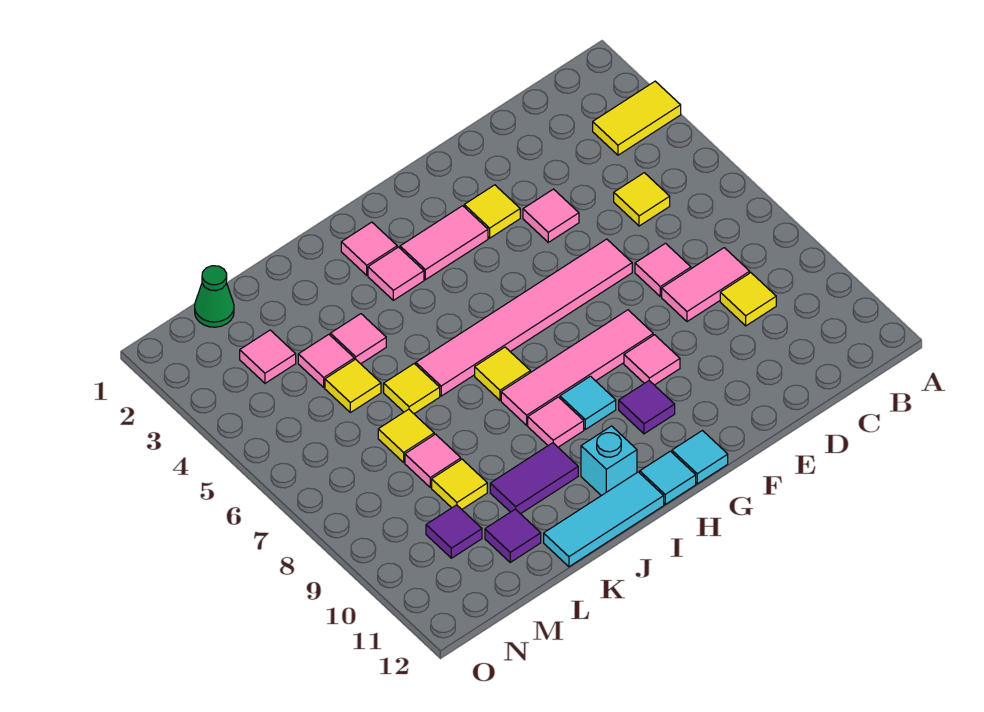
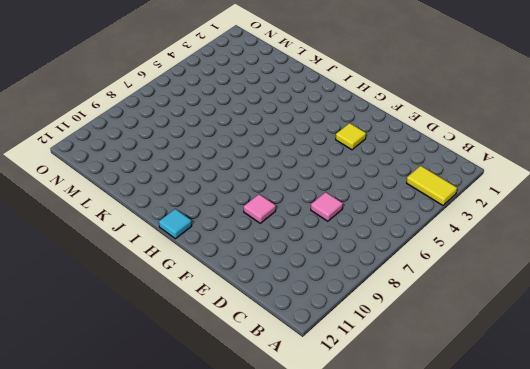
none -> yellow tile C5 level 1
none -> pink tile C8:D8 level 1
none -> yellow tile C9 level 1
none -> pink tile E4 level 1

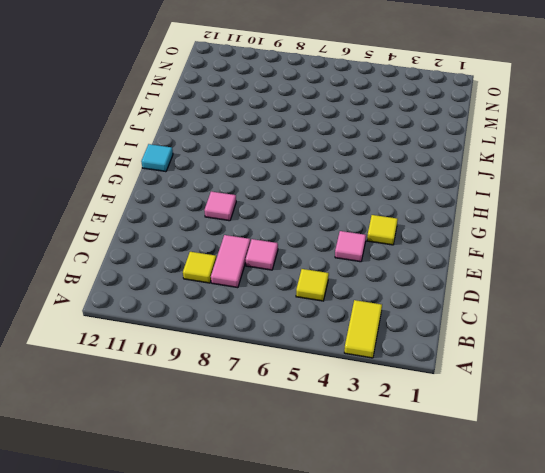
none -> pink tile E6:J6 level 1
none -> pink tile F8:I8 level 1
none -> pink tile G3:H3 level 1
none -> purple tile G10 level 1

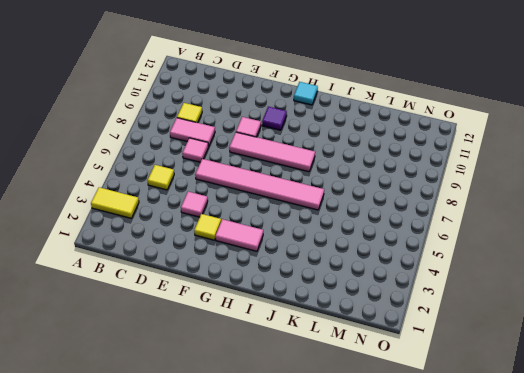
none -> cyan tile G12 level 1
none -> cyan tile H9 level 1
none -> pink tile I2 level 1
none -> pink tile I3 level 1

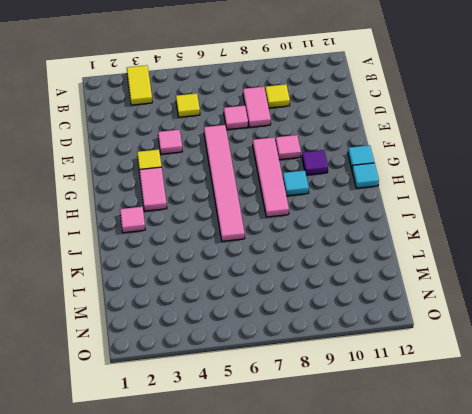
none -> pink tile I3 level 1
none -> yellow tile I7 level 1
none -> pink tile I9 level 1
none -> cyan brick I11 level 1

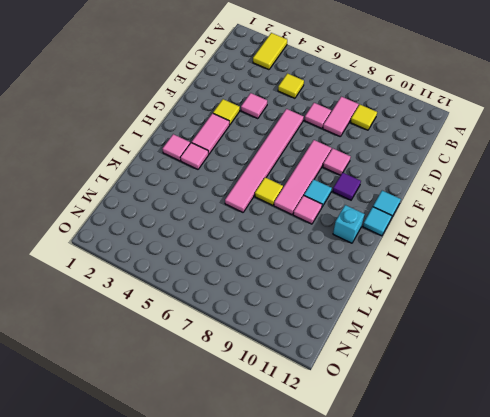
none -> cyan tile I12:K12 level 1
none -> purple tile J10:K10 level 1
none -> pink tile K4 level 1
none -> yellow tile K6 level 1

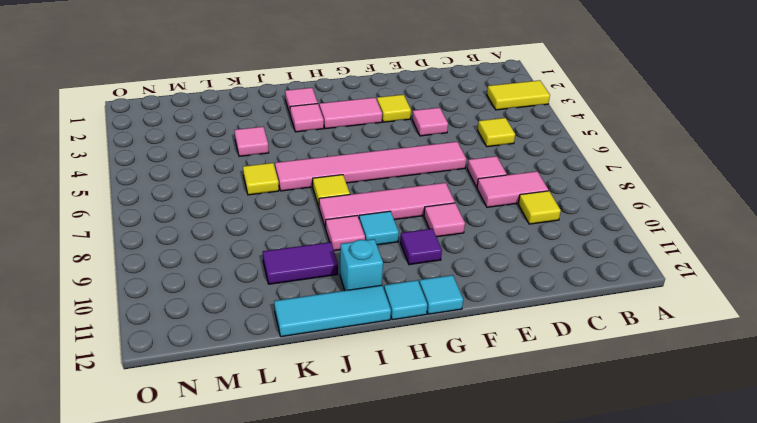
none -> pink tile L4 level 1
none -> yellow tile L5 level 1
none -> yellow tile L7 level 1
none -> pink tile L8 level 1

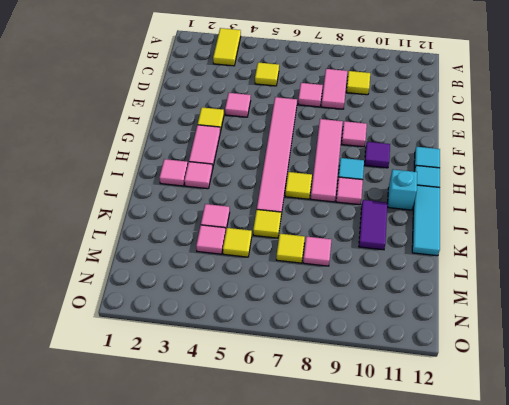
none -> yellow tile L9 level 1
none -> purple tile L11 level 1
none -> green cone M1 level 1
none -> pink tile M3 level 1

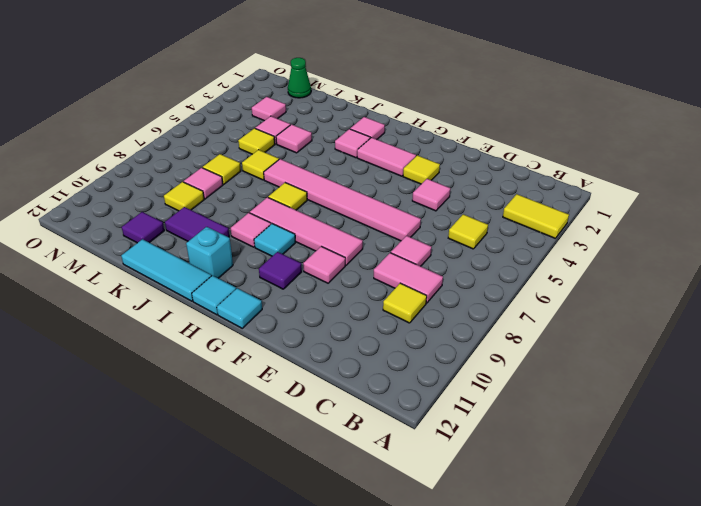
none -> purple tile M10 level 1

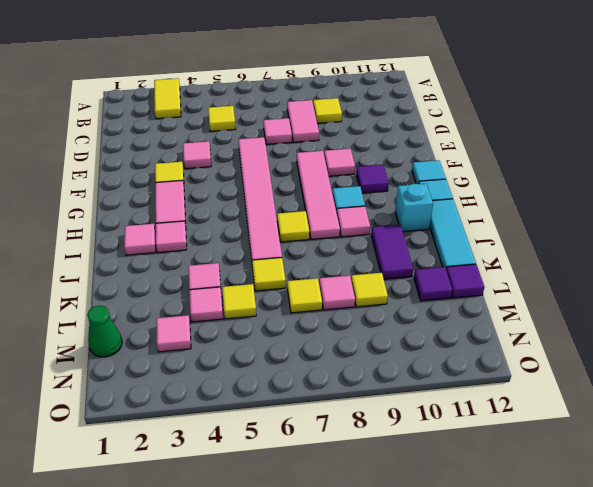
purple tile L12 level 1 -> purple tile M10 level 1

